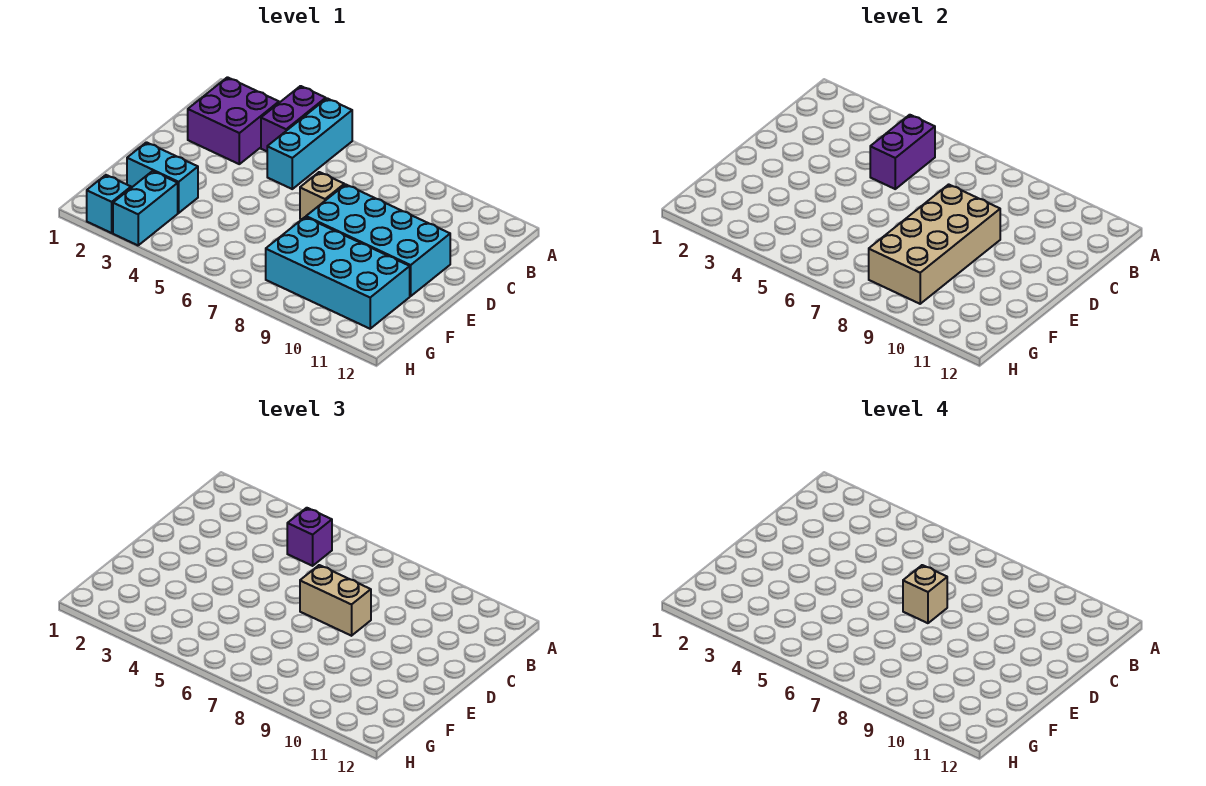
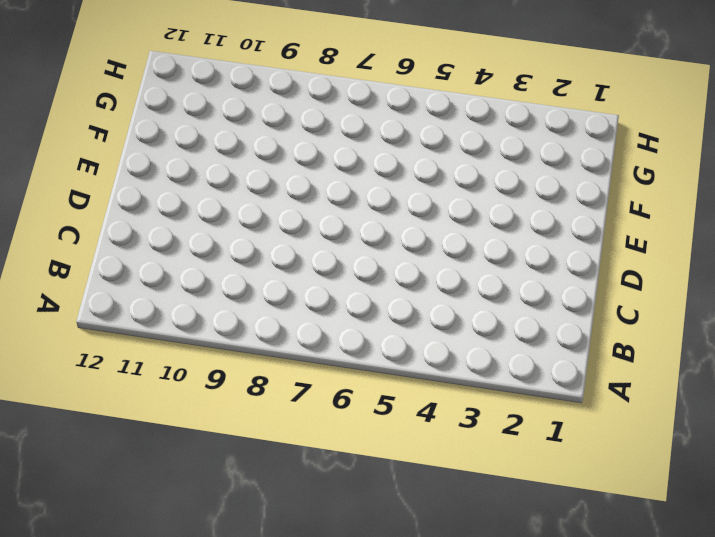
none -> purple brick A4:B4 level 1
none -> cyan brick A5:C5 level 1
none -> purple brick B2:C3 level 1

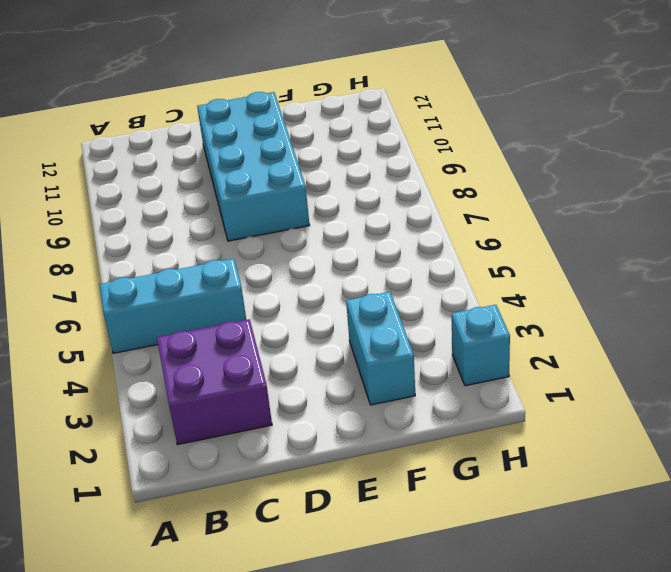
none -> purple brick A4:B4 level 1
none -> tan brick D7 level 1
none -> cyan brick F8:G11 level 1

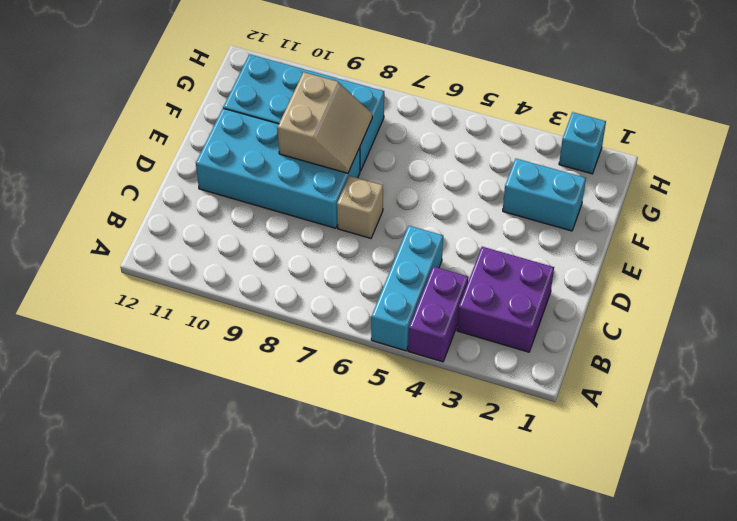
tan slope E8:F9 level 2 top 9 -> tan brick D8:G9 level 2
none -> cyan brick G3:H3 level 1
none -> purple brick B5:C5 level 2
none -> purple brick B5 level 3

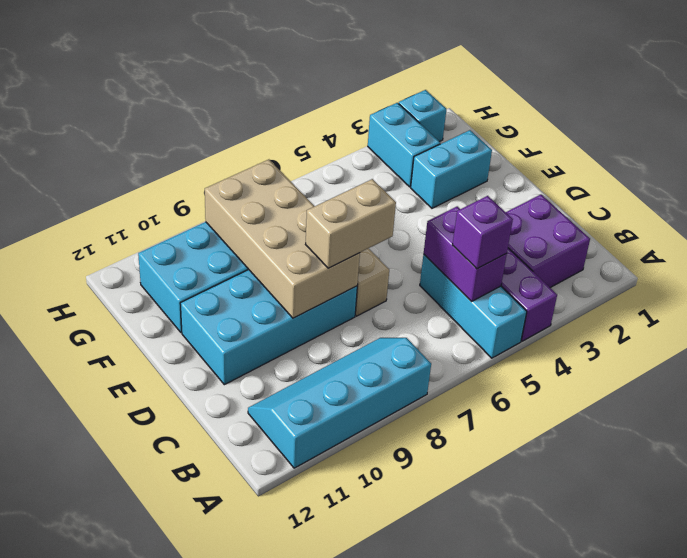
cyan slope A8:B11 level 1 top A -> none
none -> tan brick D7 level 4

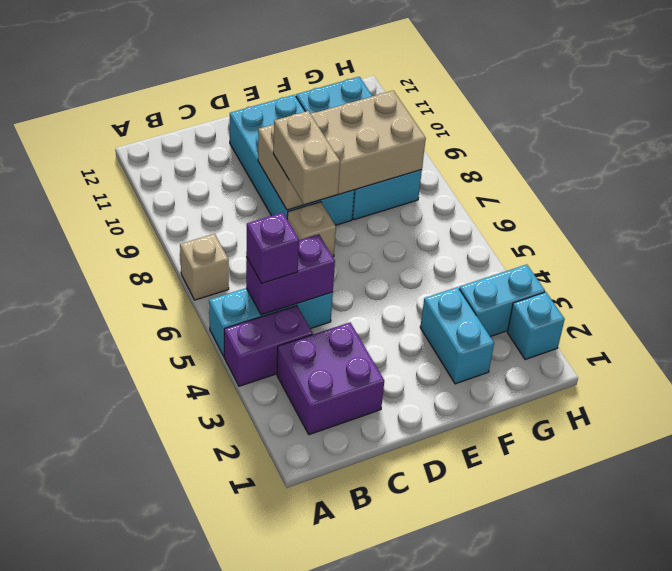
tan brick A7 level 1 -> tan brick D7 level 4

